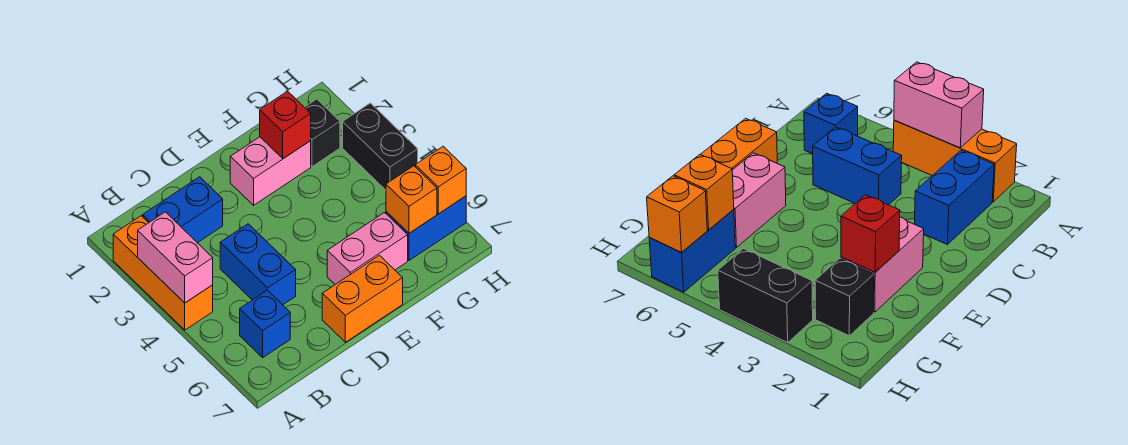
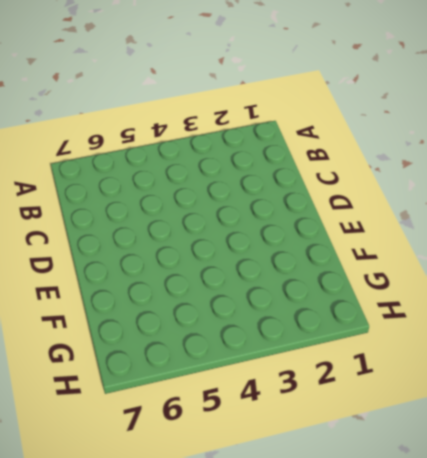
none -> orange brick A2:A4 level 1
none -> blue brick B2:C2 level 1
none -> blue brick B6 level 1

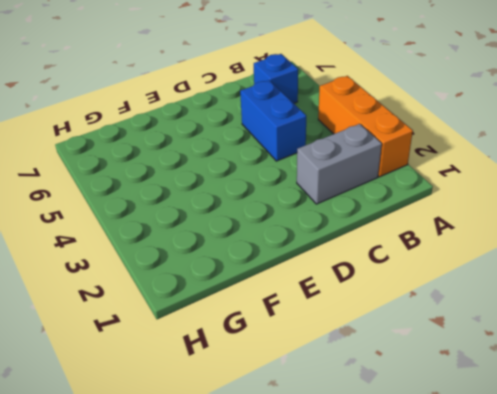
grey brick B2:C2 level 1 -> blue brick B2:C2 level 1
none -> orange brick D7:E7 level 1
none -> pink brick E2:F2 level 1
none -> pink brick E6:F6 level 1

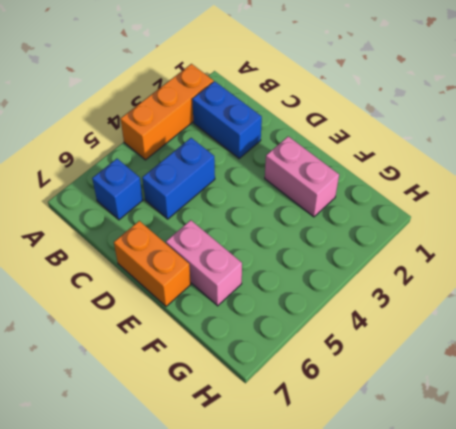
none -> black brick G2 level 1
none -> blue brick G6:H6 level 1
none -> black brick H3:H4 level 1

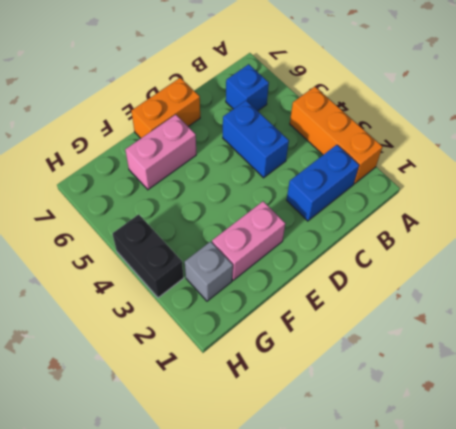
grey brick G2 level 1 -> black brick G2 level 1
none -> blue brick G6:H6 level 1
none -> pink brick A3:A4 level 2
none -> red brick F2 level 2

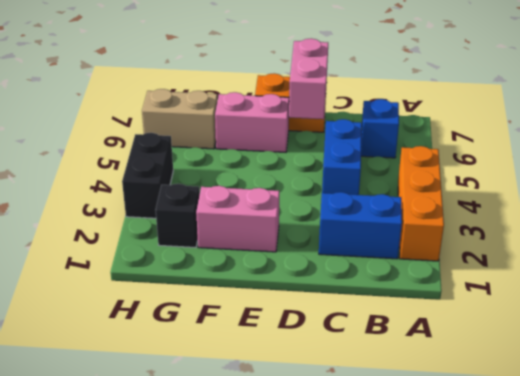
pink brick D6:D7 level 2 -> pink brick A3:A4 level 2
tan brick G6:H6 level 1 -> blue brick G6:H6 level 1
none -> red brick F2 level 2
none -> orange brick G6 level 2
none -> orange brick H6 level 2

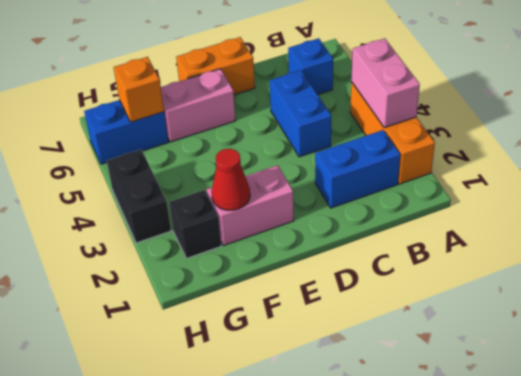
red cone F2 level 2 -> red brick F2 level 2
none -> orange brick H6 level 2

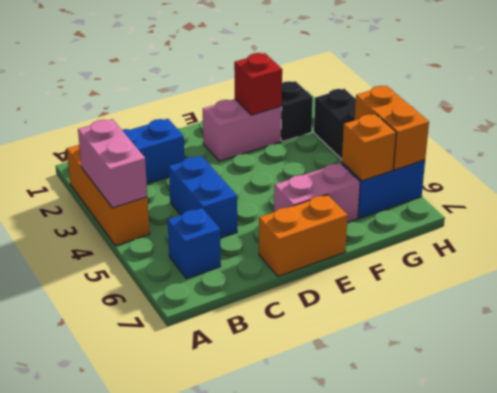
orange brick H5:H6 level 2 -> orange brick H6 level 2

